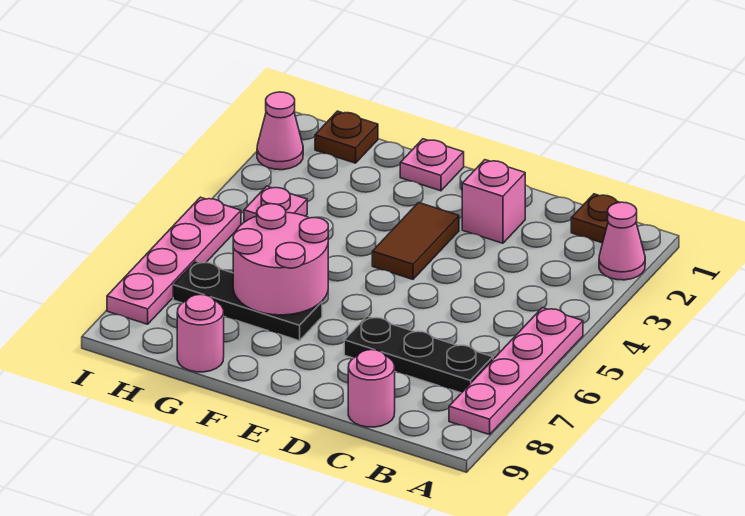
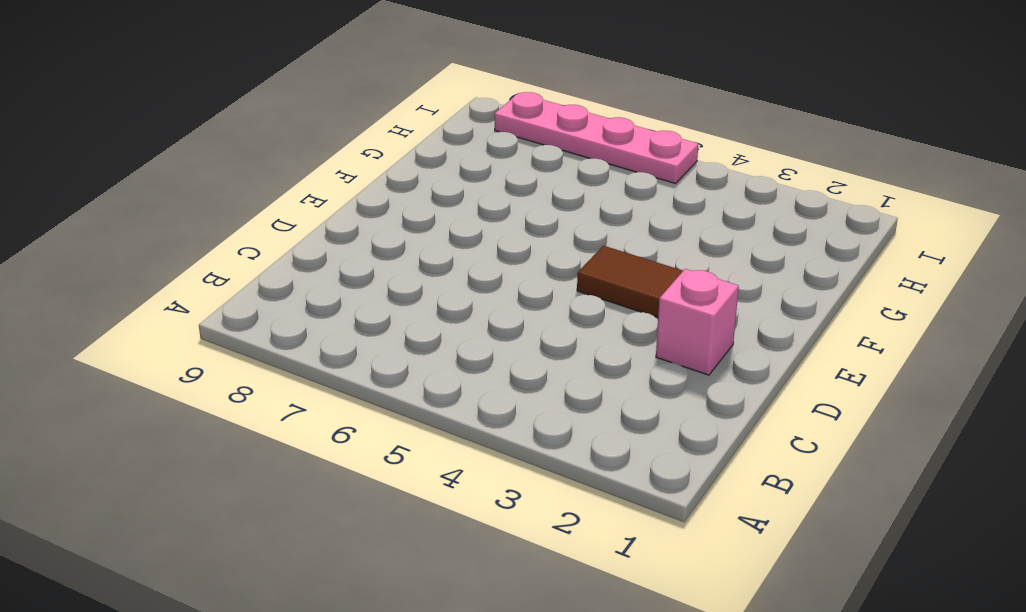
none -> pink cone A2 level 1
none -> pink plate A5:A8 level 1
none -> brown plate B1 level 1

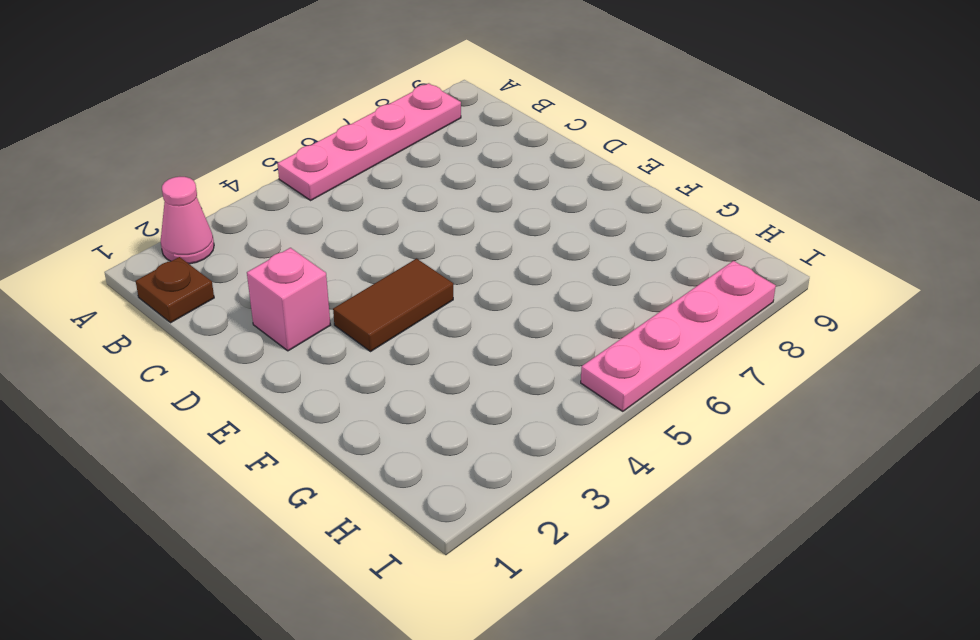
none -> black plate B7:D7 level 1
none -> pink round brick C9 level 1
none -> pink plate F1 level 1

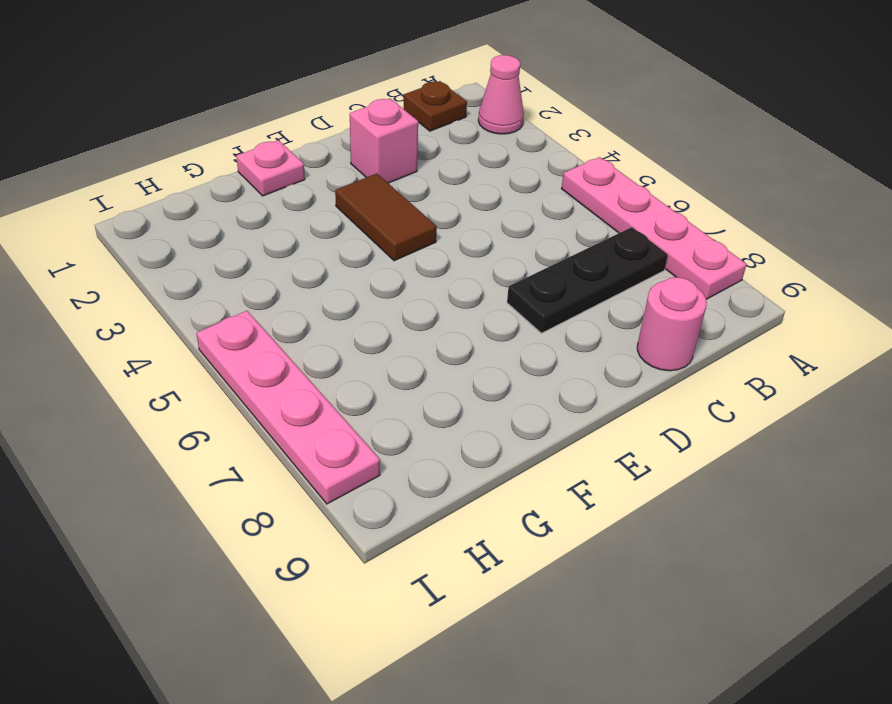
none -> black plate F7:H7 level 1
none -> pink round brick G9 level 1
none -> brown plate H1 level 1

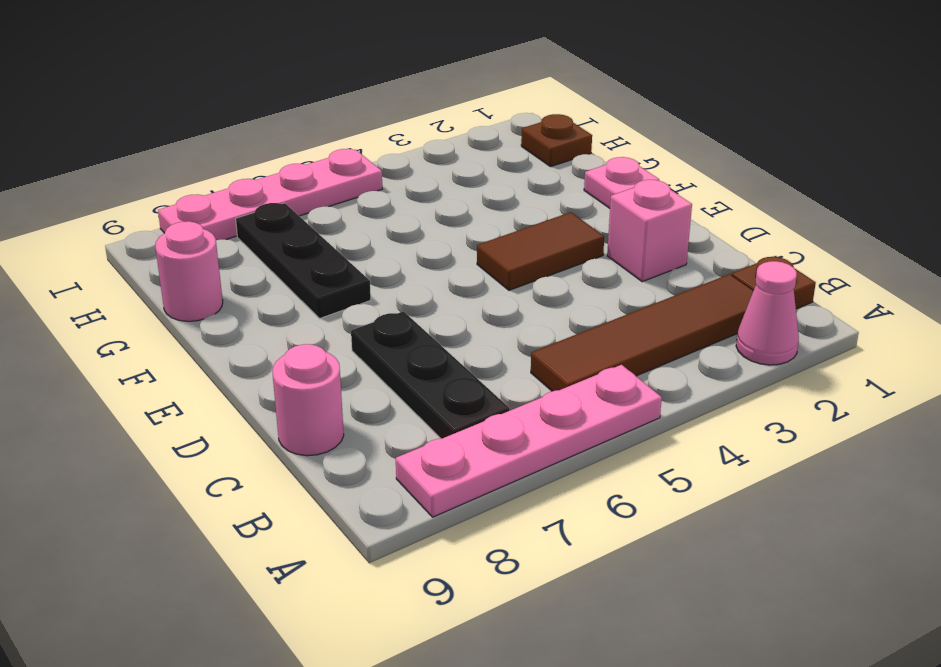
brown tile B2:B5 level 1 -> none
none -> pink plate H4 level 1
none -> pink cone I2 level 1
none -> pink round brick F6:G7 level 2

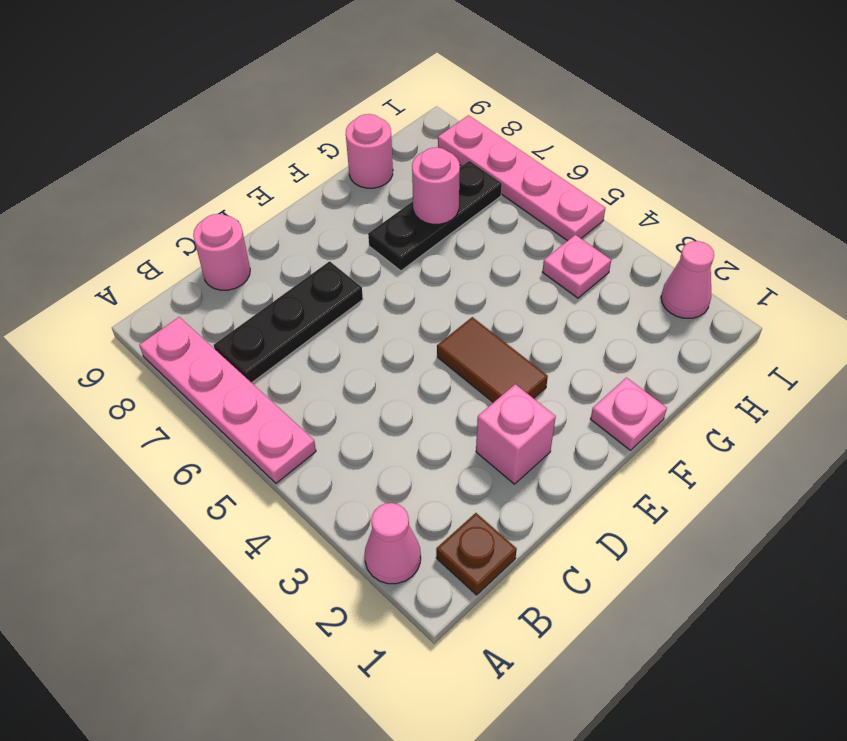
pink round brick G7 level 2 -> pink round brick F6:G7 level 2
none -> brown plate H1 level 1

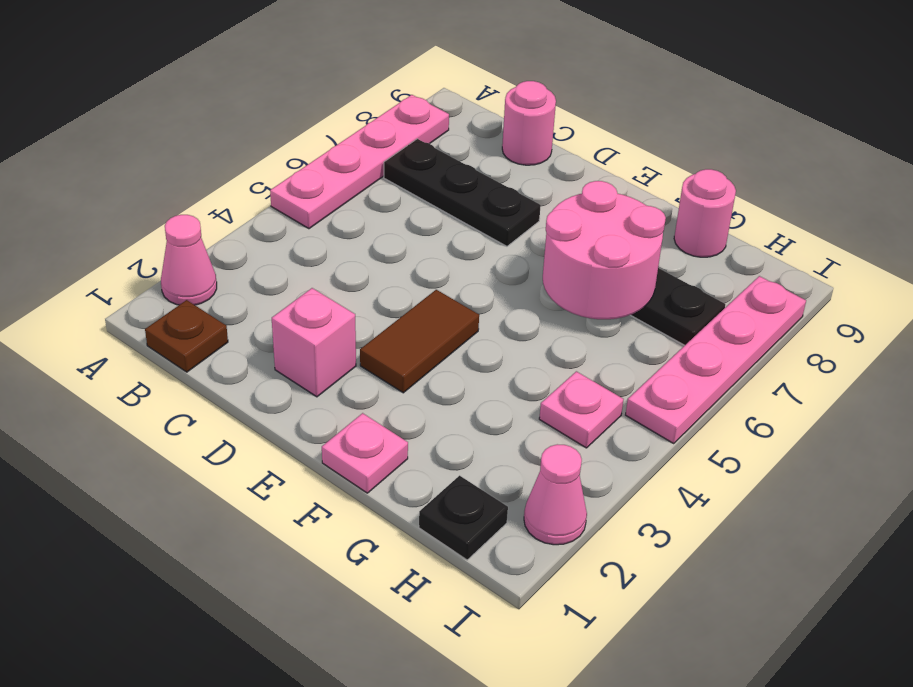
black plate H1 level 1 -> brown plate H1 level 1

